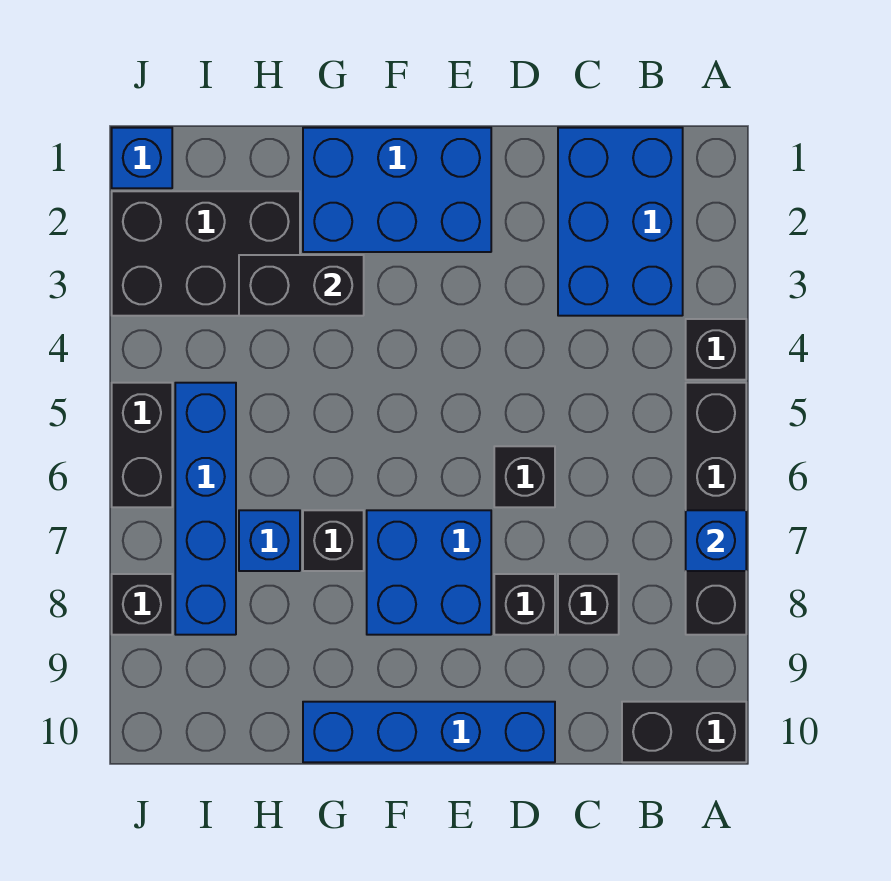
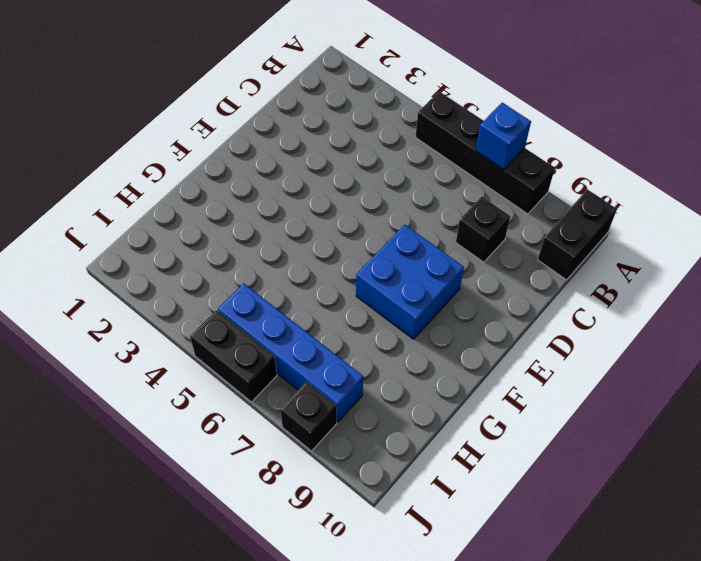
none -> black brick A4 level 1
none -> blue brick B1:C3 level 1
none -> black brick D6 level 1

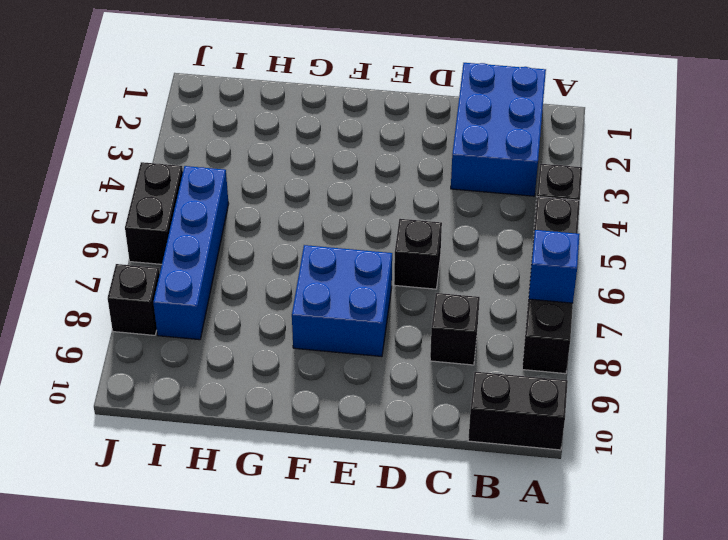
none -> black brick D8 level 1
none -> blue brick D10:G10 level 1
none -> blue brick E1:G2 level 1

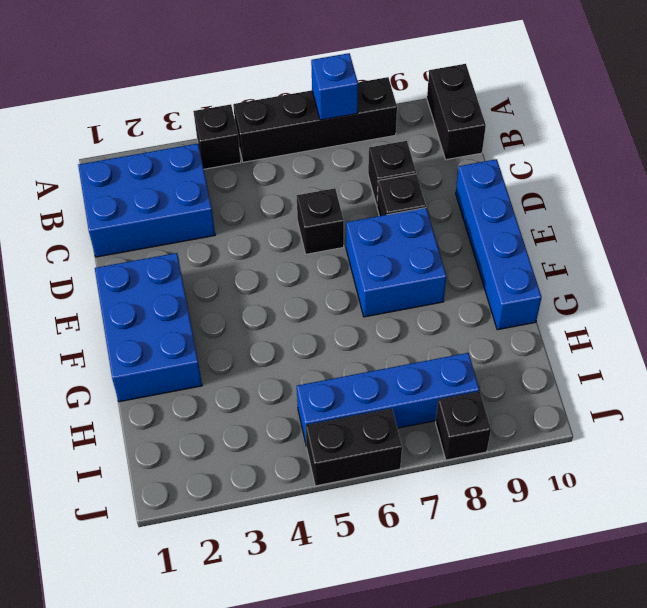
none -> black brick G7 level 1
none -> black brick H2:J3 level 1
none -> blue brick H7 level 1

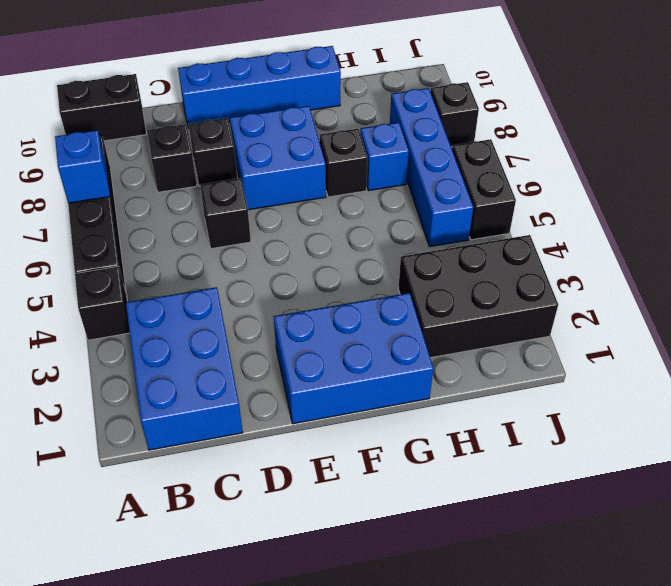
none -> blue brick J1 level 1
none -> black brick G3:H3 level 2

